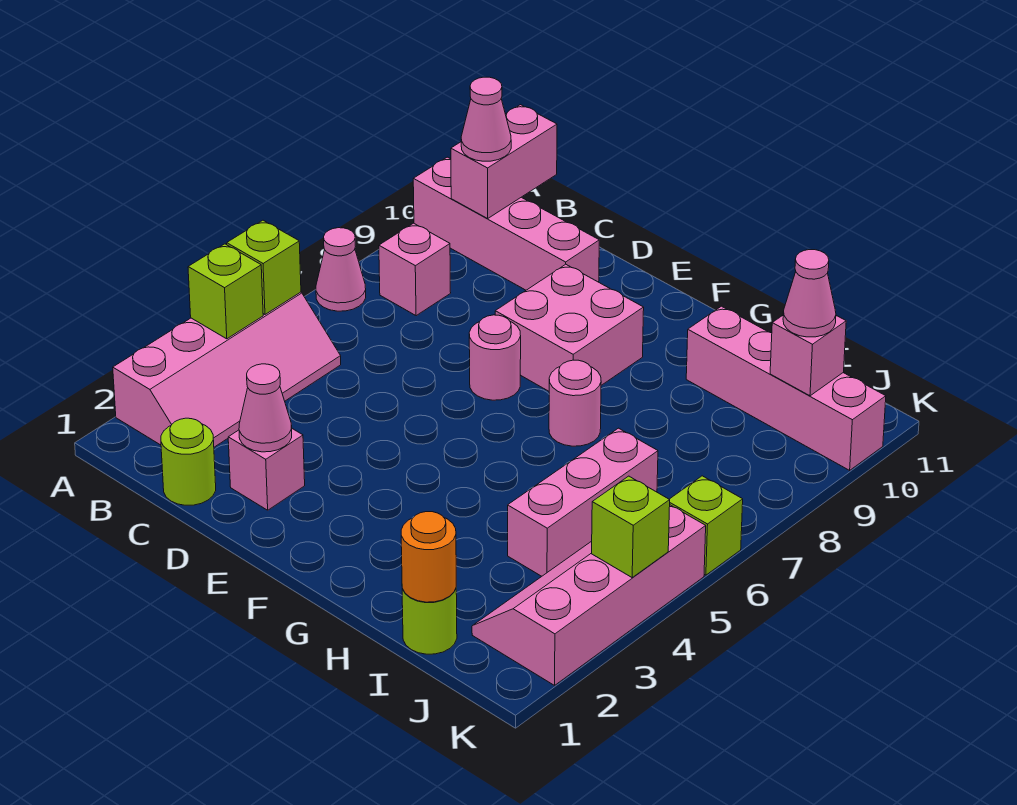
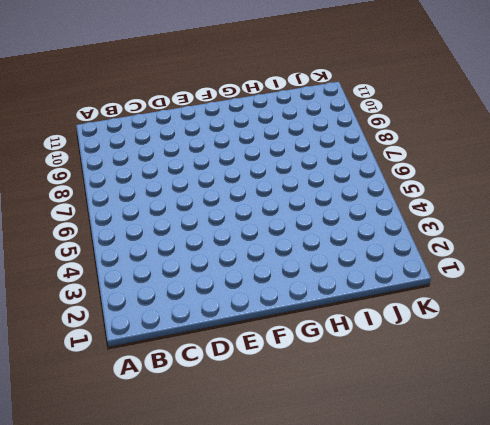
none -> pink slope A2:B5 level 1 top A
none -> pink cone A7 level 1
none -> pink brick A10:D10 level 1

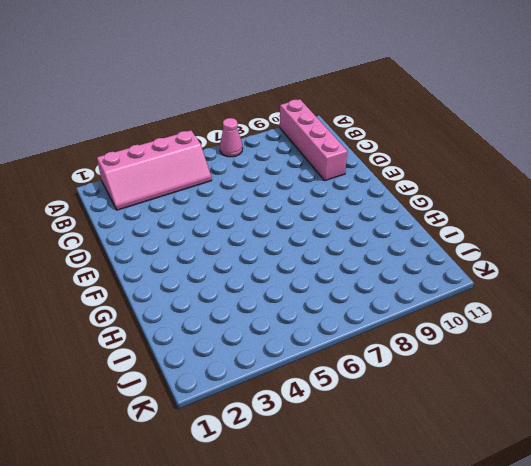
none -> pink brick B8 level 1
none -> lime round brick C1 level 1
none -> pink brick D2 level 1

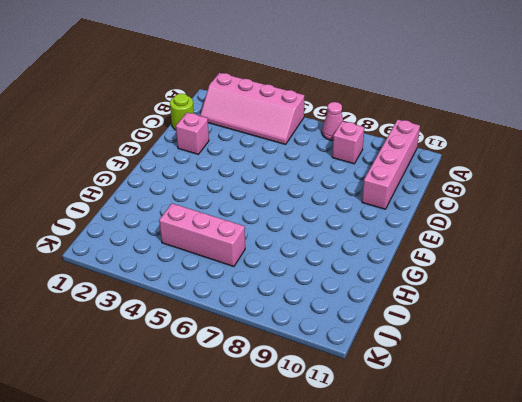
none -> pink round brick E7 level 1
none -> pink brick E8:F9 level 1
none -> pink round brick G7 level 1

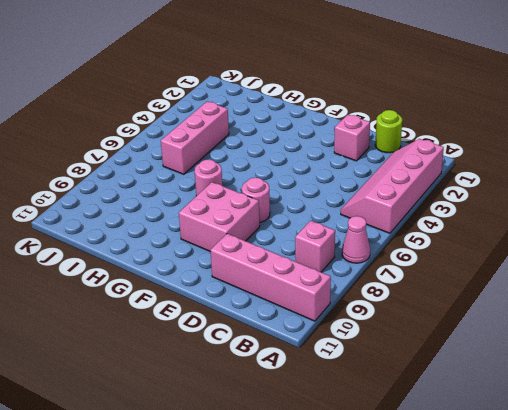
none -> pink brick H10:K10 level 1
none -> lime round brick I1 level 1
none -> pink slope J2:K5 level 1 top K

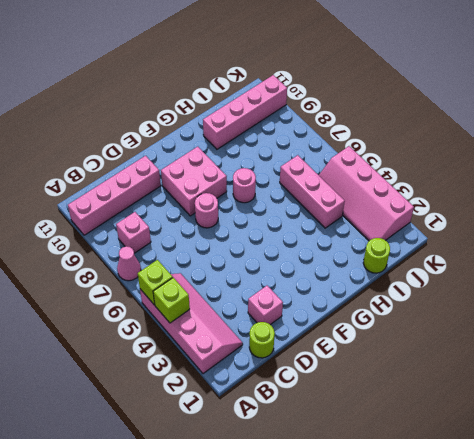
none -> lime brick K6 level 1
none -> pink brick B10:B11 level 2
none -> pink cone D2 level 2

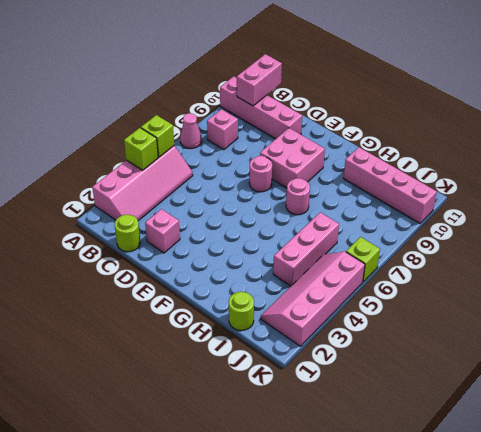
none -> pink cone D2 level 2
none -> orange round brick I1 level 2
none -> pink brick J10 level 2

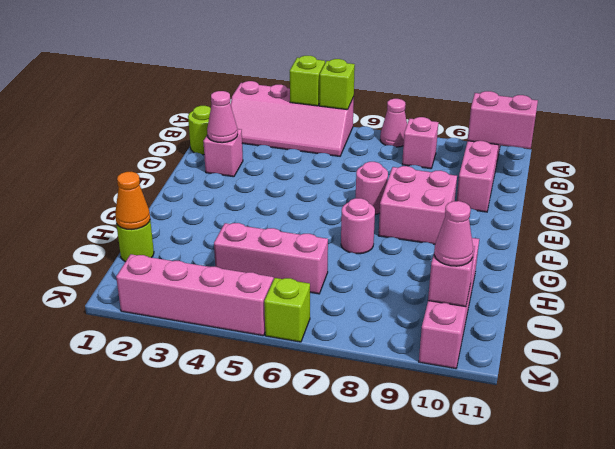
orange cone I1 level 2 -> orange round brick I1 level 2
none -> lime brick K4 level 2
none -> pink cone B10 level 3

